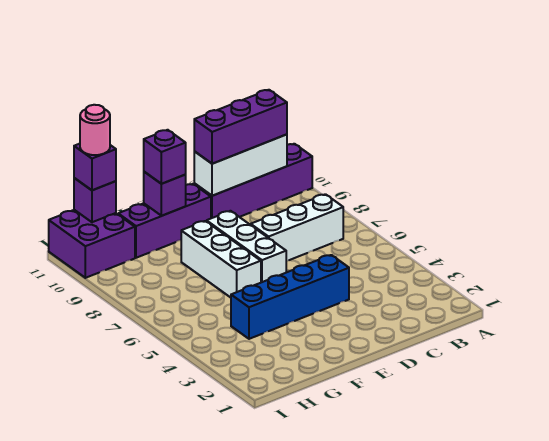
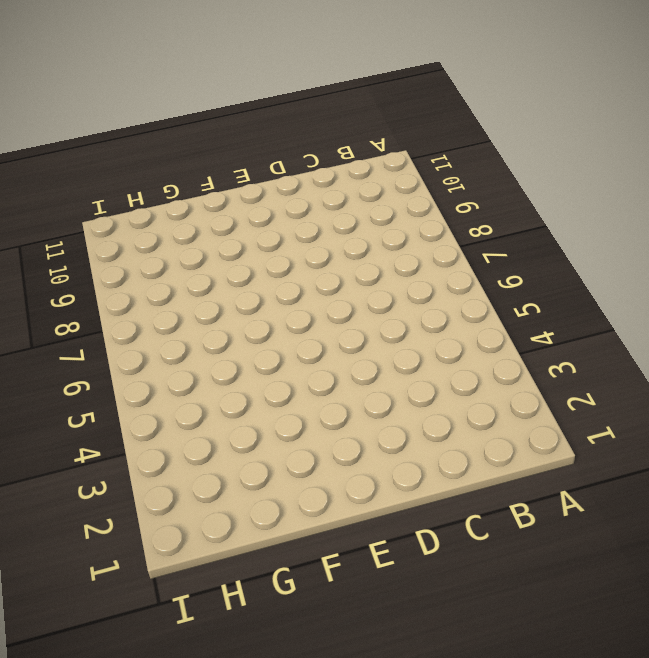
none -> purple brick A10:D10 level 1
none -> white brick B7:D7 level 1
none -> blue brick D4:G4 level 1

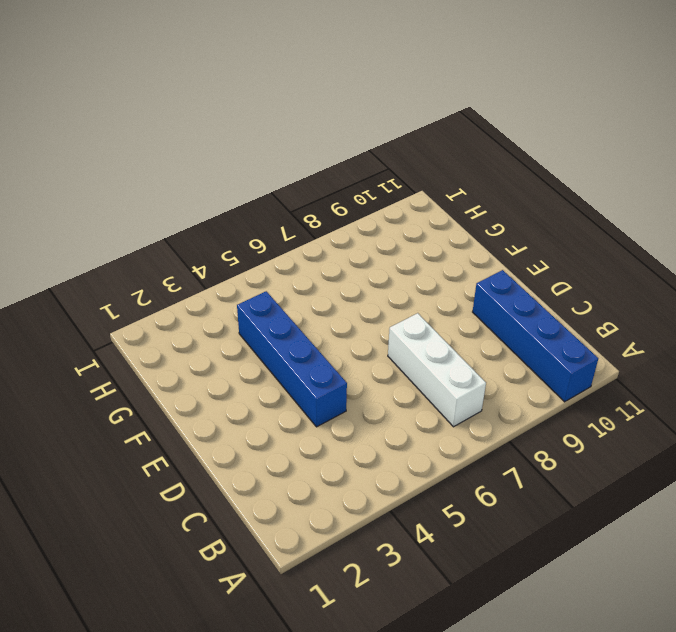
blue brick A10:D10 level 1 -> purple brick A10:D10 level 1
none -> white brick E6:E8 level 1
none -> purple brick E10:G10 level 1
none -> white brick F6:F8 level 1

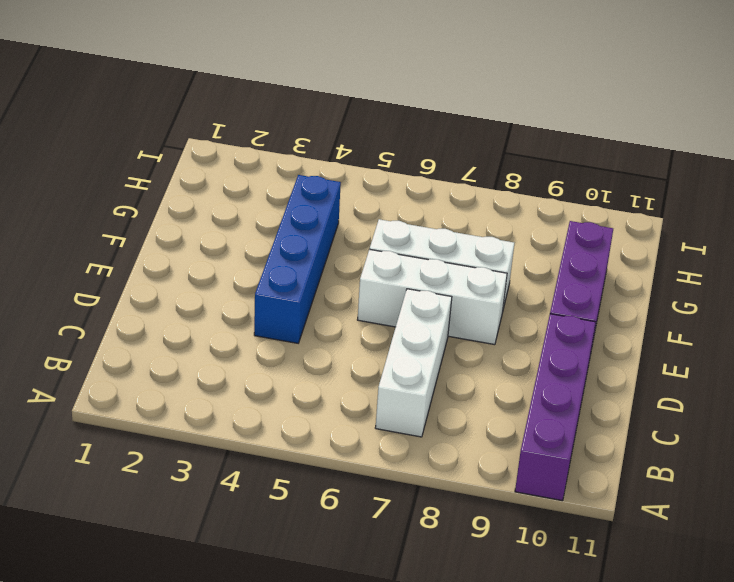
none -> purple brick H10:I11 level 1
none -> white brick B10:D10 level 2
none -> purple brick F10 level 2

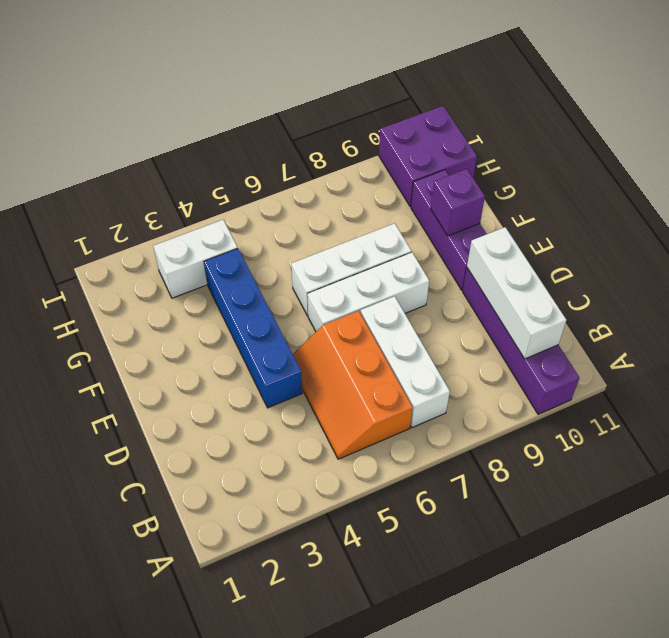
orange slope B5:D6 level 1 top 6 -> none
white brick H3:H4 level 1 -> none
none -> purple brick H11 level 2
none -> purple brick B10:D10 level 3
none -> purple brick F10 level 3

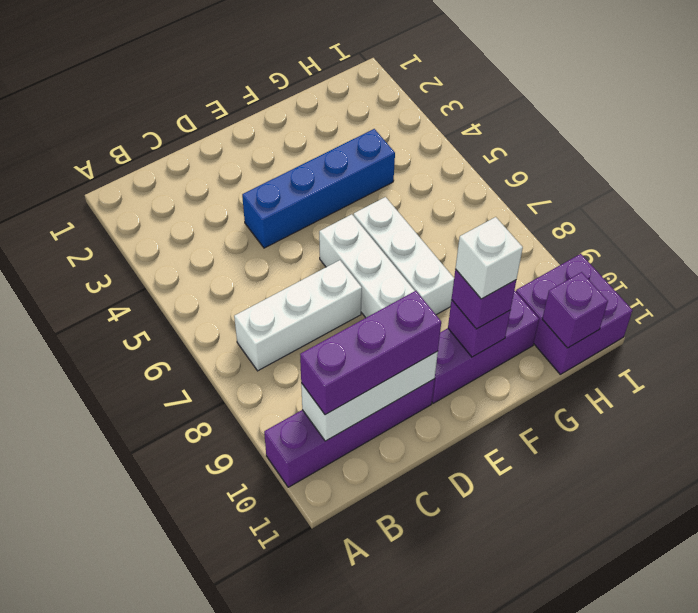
white brick F10 level 4 -> none
none -> purple brick H11 level 3
none -> pink round brick H11 level 4

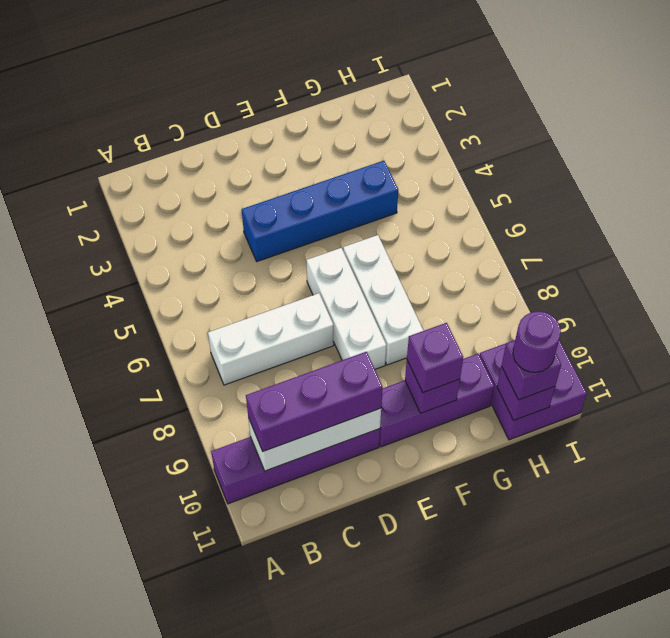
purple round brick H11 level 4 -> pink round brick H11 level 4

